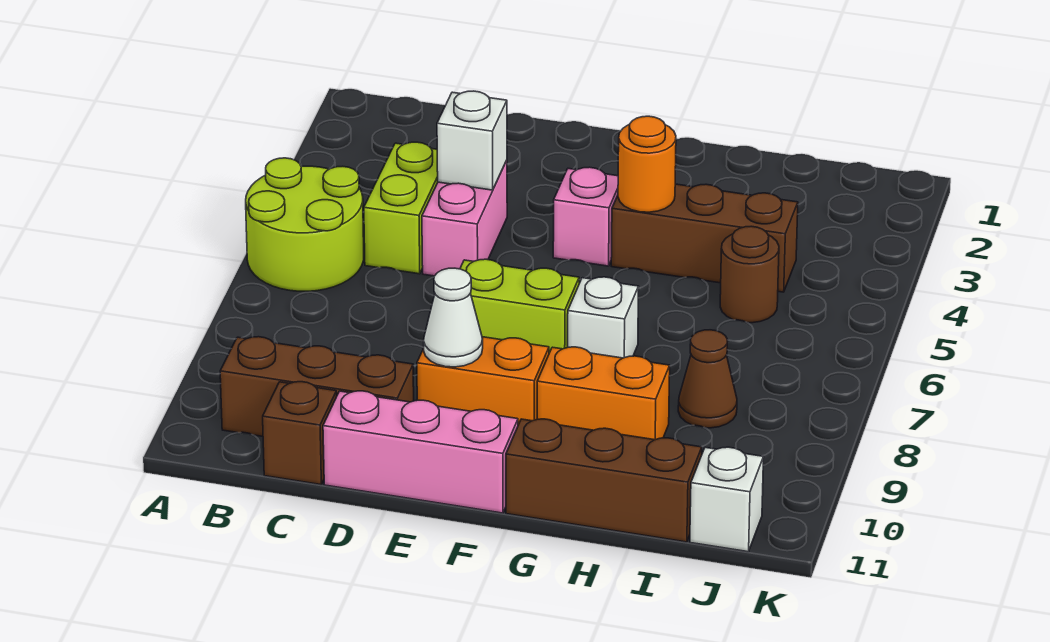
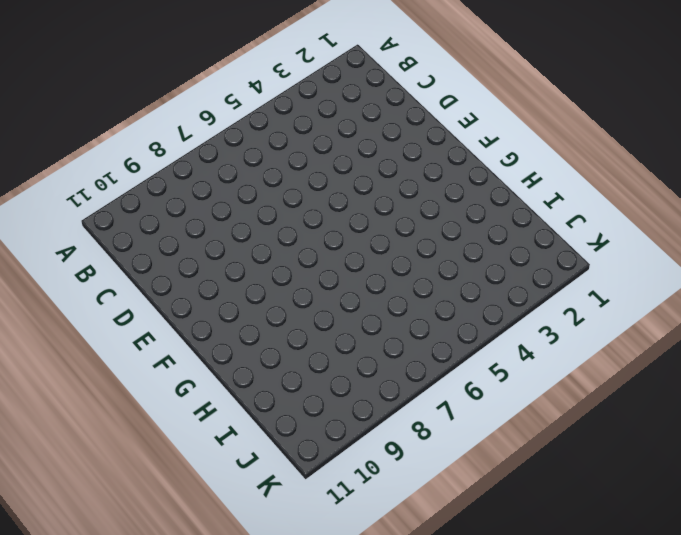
none -> lime round brick A5:B6 level 1
none -> brown brick B10:D10 level 1
none -> lime brick C4:C5 level 1

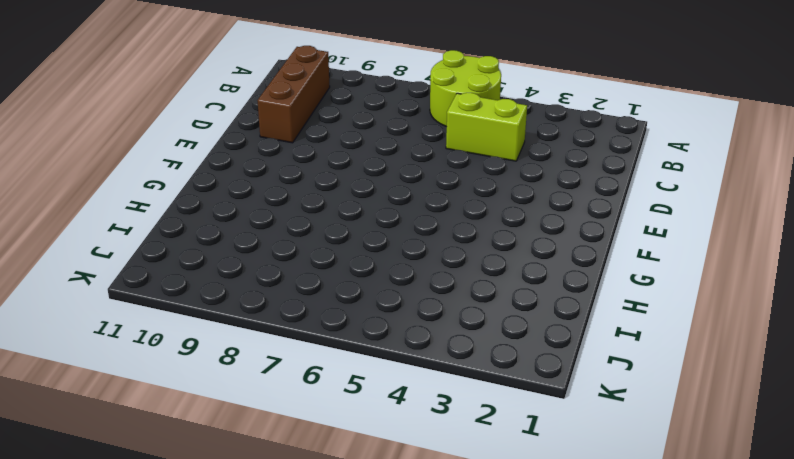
none -> brown brick C11 level 1
none -> pink brick D4:D5 level 1
none -> pink brick D11:F11 level 1

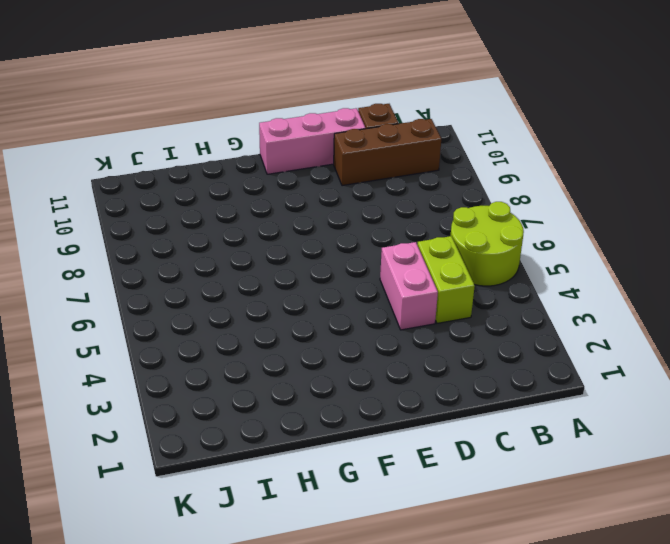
none -> lime brick E7:F7 level 1
none -> orange brick E9:F9 level 1
none -> pink brick F4 level 1

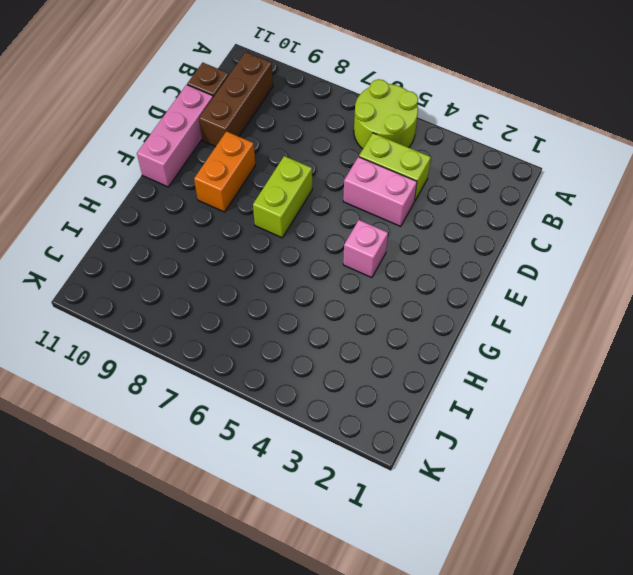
none -> brown brick G4:I4 level 1
none -> white brick G7 level 1
none -> orange brick G9:H9 level 1

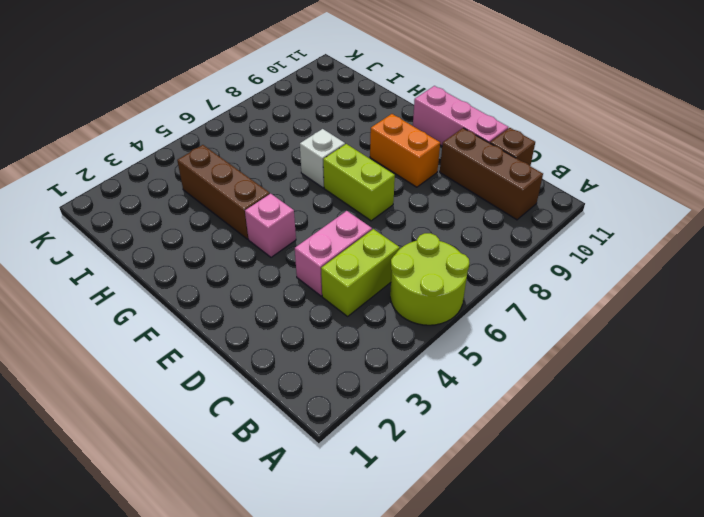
none -> orange brick G9:H9 level 1
none -> brown brick G11:I11 level 1
none -> brown round brick I5 level 1

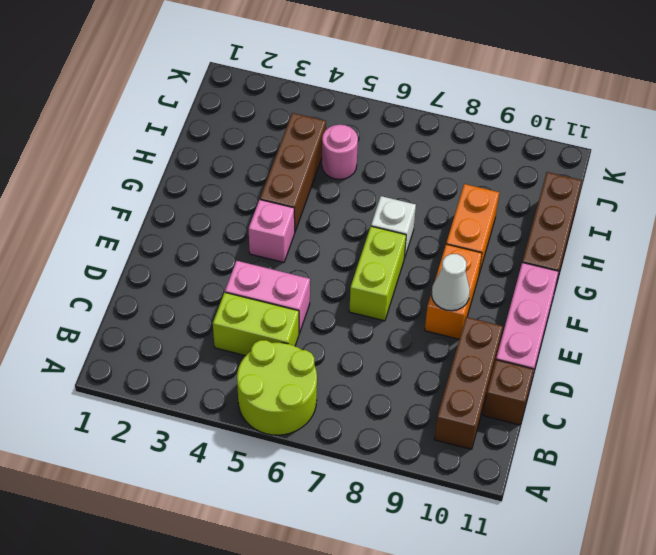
pink round brick I5 level 1 -> brown round brick I5 level 1
none -> brown cone I8 level 1
none -> white brick J11 level 1
none -> white brick D4 level 2

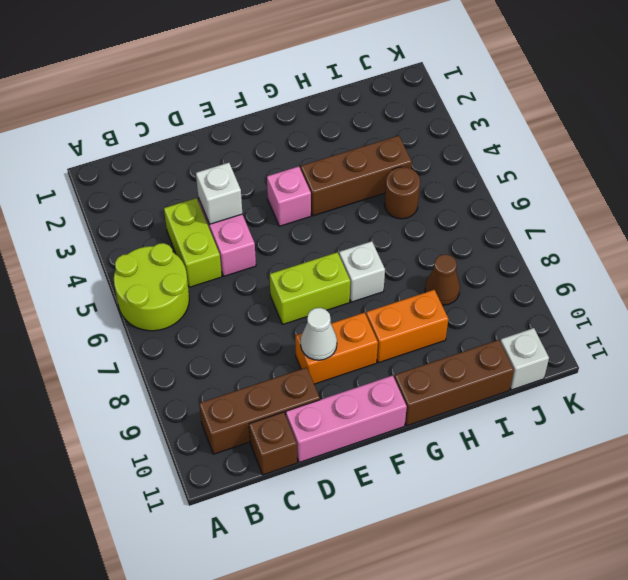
none -> orange round brick G4 level 2

